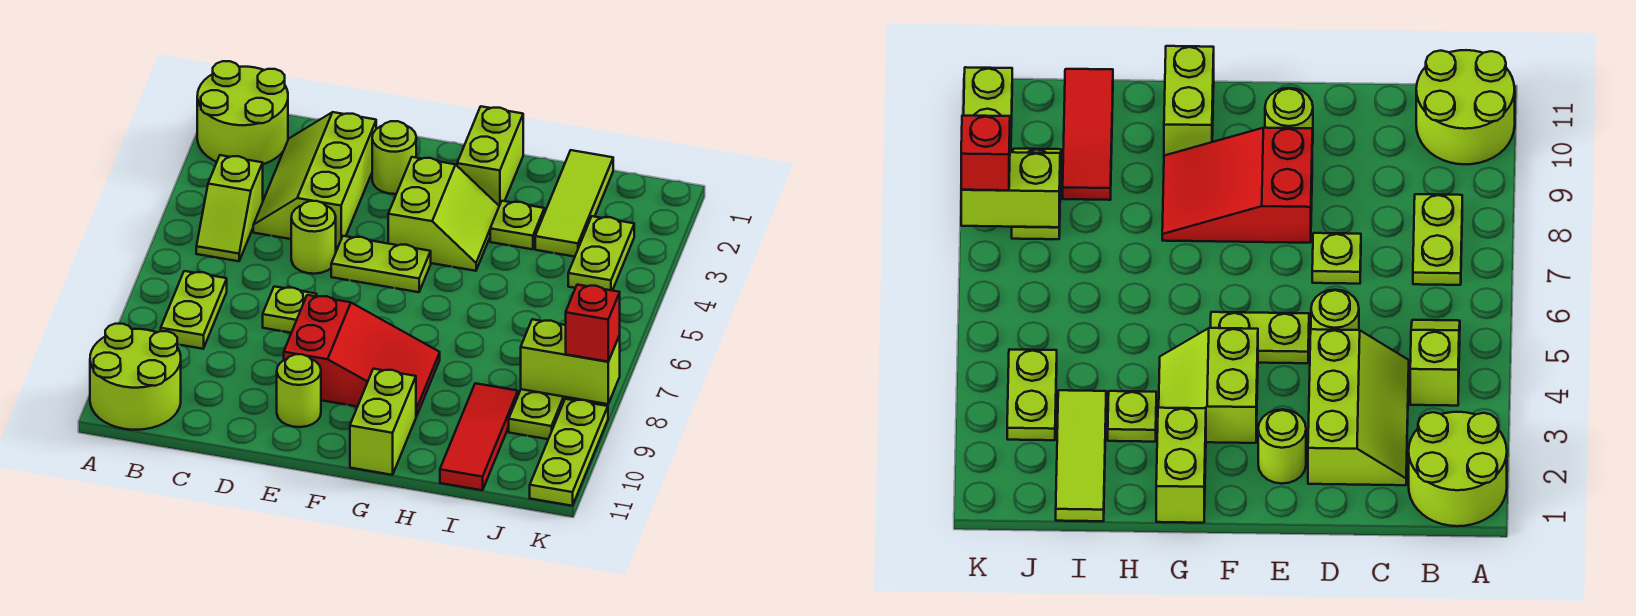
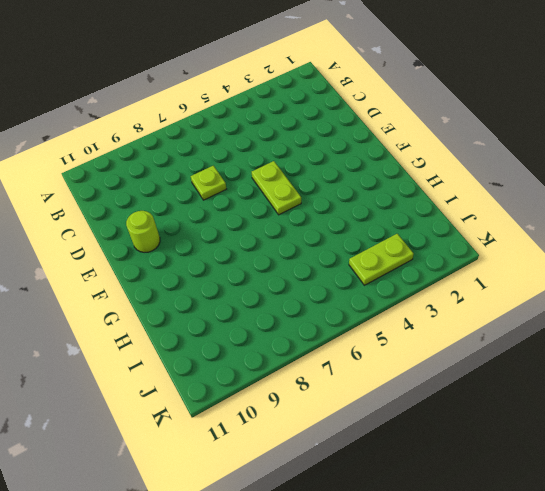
none -> lime round brick A1:B2 level 1
none -> lime round brick A10:B11 level 1
none -> lime slope B4:B5 level 1 top 4

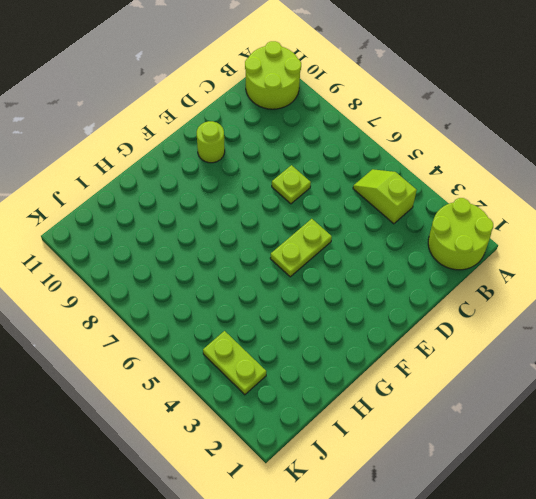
none -> lime plate B7:B8 level 1
none -> lime slope C2:D4 level 1 top D
none -> lime round brick D5 level 1

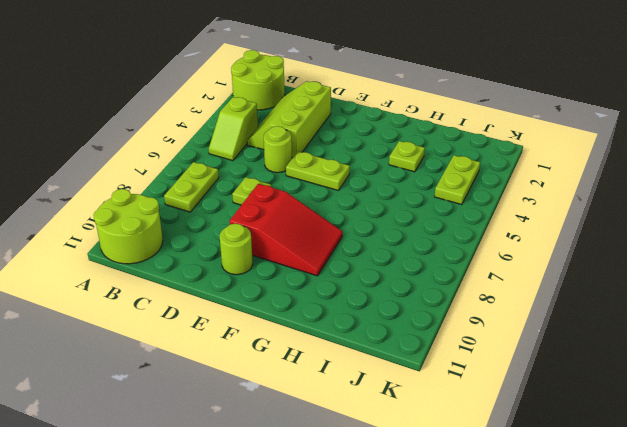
none -> lime round brick E2 level 1
none -> lime slope F3:G4 level 1 top F
none -> lime brick G1:G2 level 1

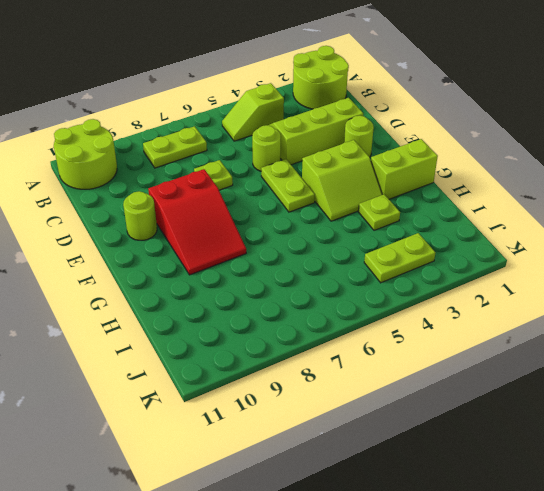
none -> lime brick G10:G11 level 1
none -> lime tile I1:I3 level 1
none -> red tile I9:I11 level 1

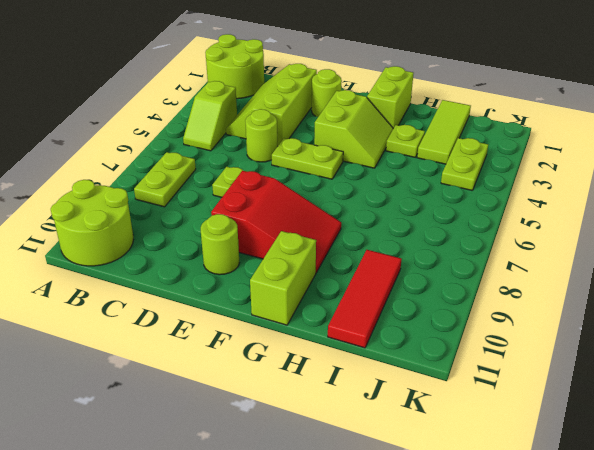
none -> lime plate J8:J9 level 1
none -> lime plate K9:K11 level 1
none -> lime brick J8:K8 level 2

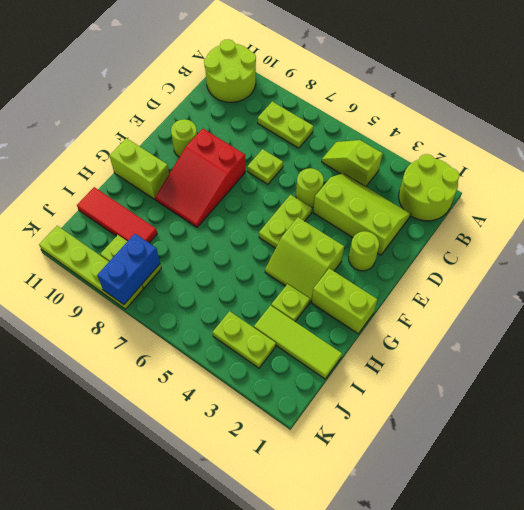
blue brick J8:K8 level 2 -> lime brick J8:K8 level 2
lime plate K8:K11 level 1 -> lime plate K9:K11 level 1
none -> red brick K8 level 3

